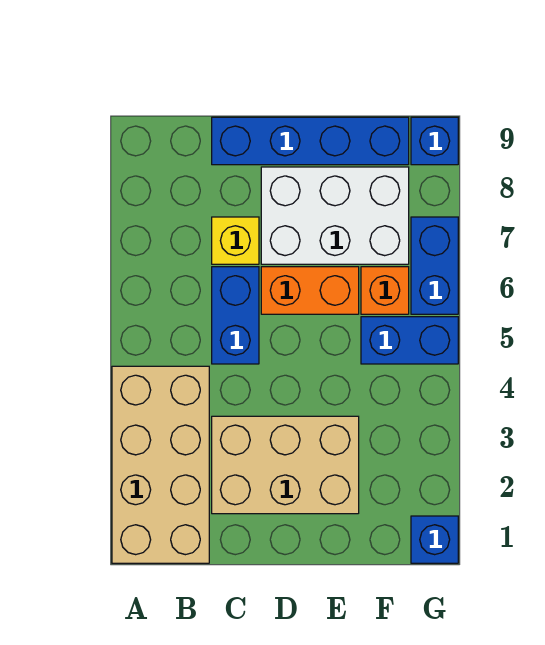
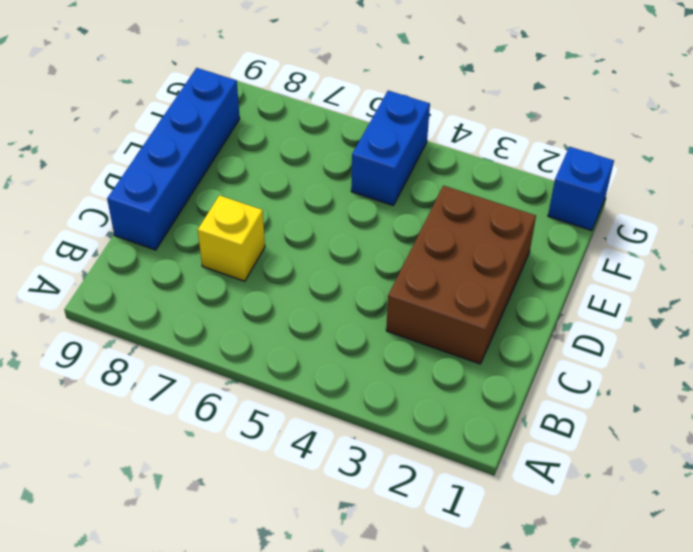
brown brick C2:E3 level 1 -> tan brick C2:E3 level 1
none -> tan brick A1:B4 level 1
none -> blue brick C5:C6 level 1
none -> orange brick D6:E6 level 1

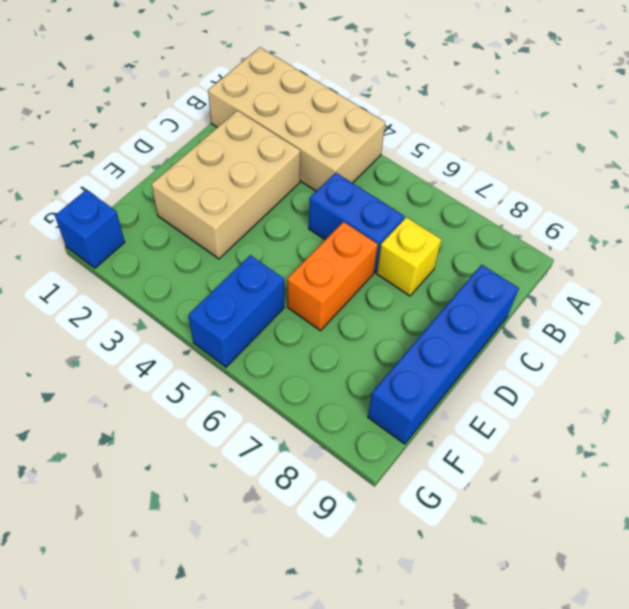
none -> white brick D7:F8 level 1
none -> orange brick F6 level 1
none -> blue brick G6:G7 level 1

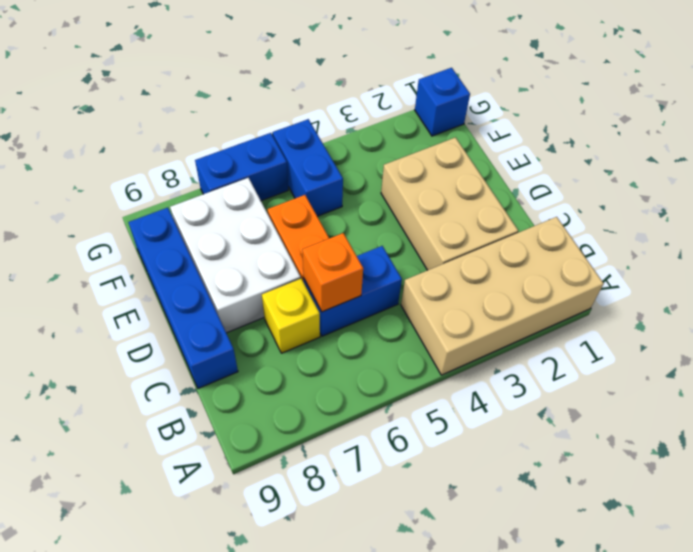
orange brick C6 level 2 -> orange brick F6 level 1
none -> blue brick G9 level 1

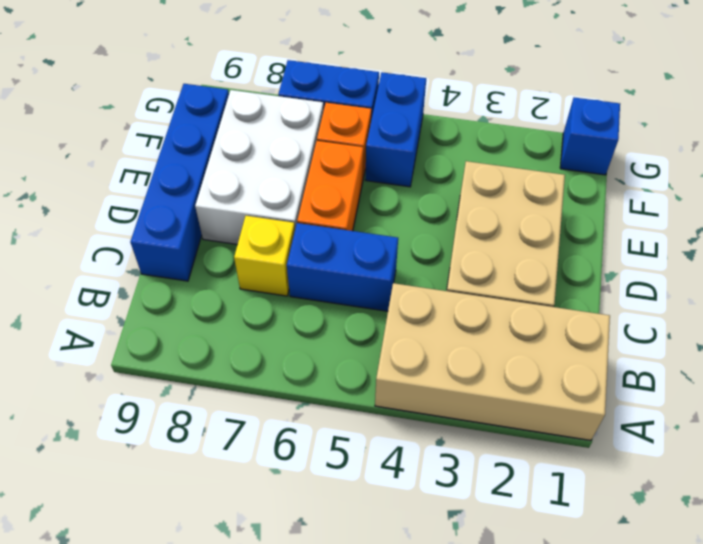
none -> blue brick G9 level 1

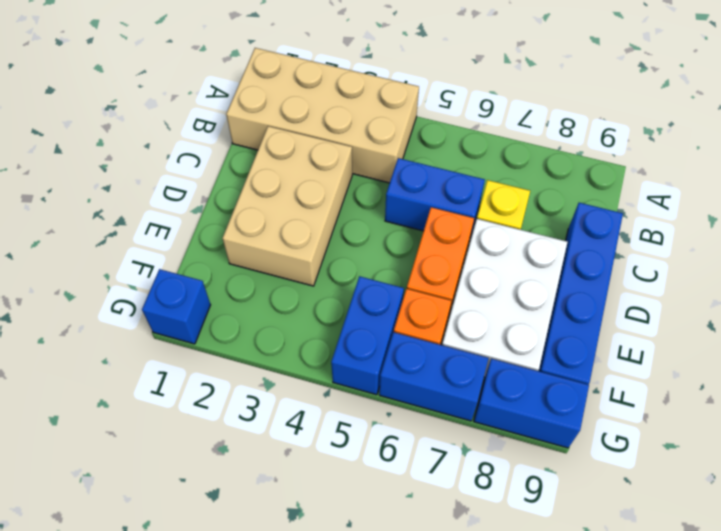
blue brick G8:G9 level 1 -> blue brick G9 level 1

